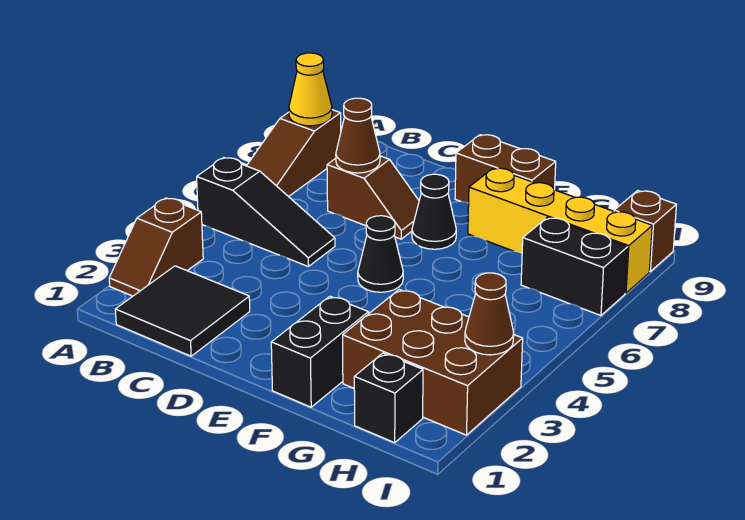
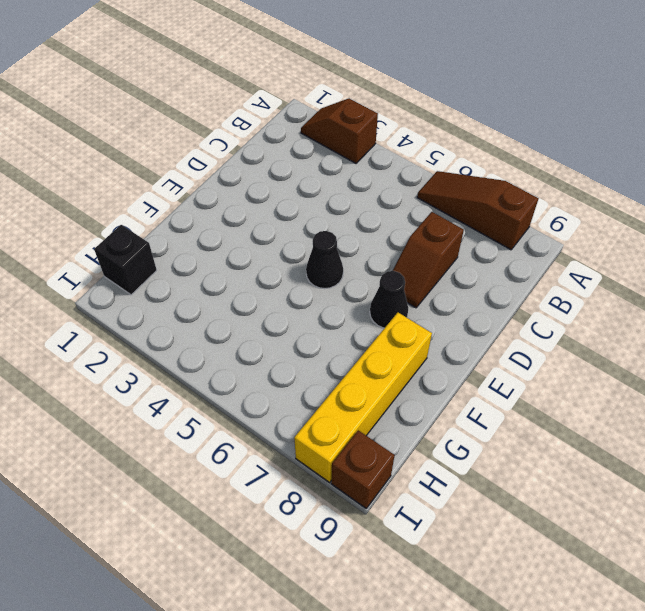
none -> black slope A5:C5 level 1 top A
none -> black tile B1:C2 level 1
none -> brown brick E9:F9 level 1

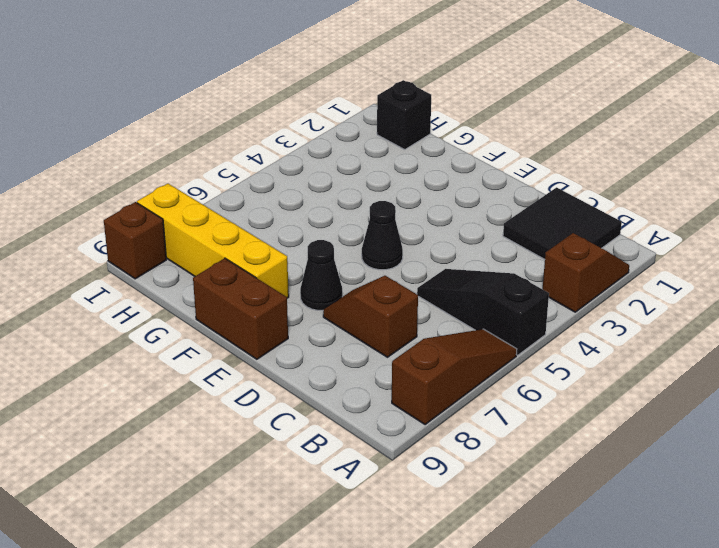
none -> black brick F1:F2 level 1
none -> brown brick G2:I3 level 1
none -> black brick H7:I7 level 1

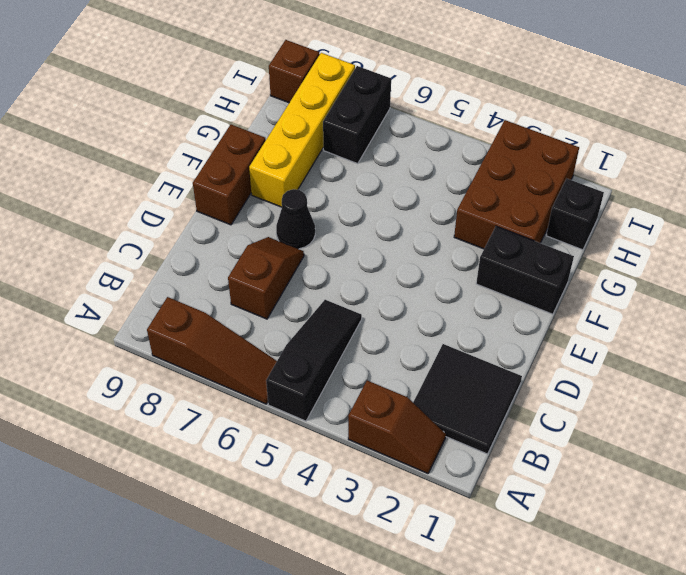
none -> black cone E5 level 1
none -> yellow cone A8 level 2
none -> brown cone C7 level 2

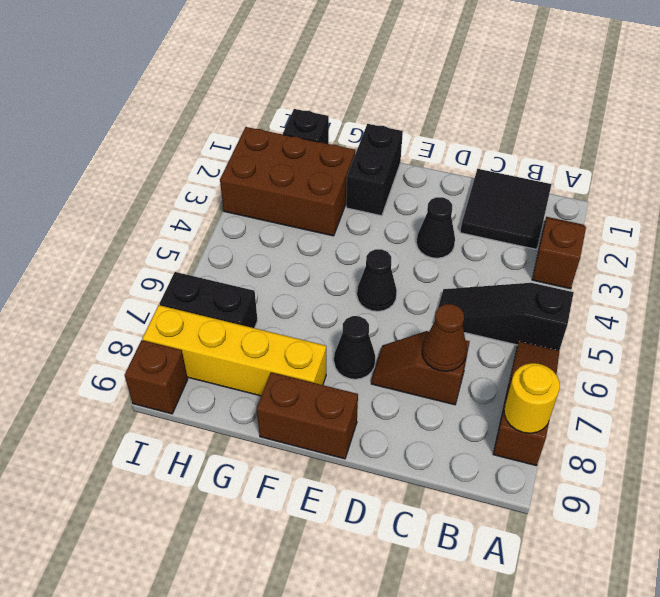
yellow round brick A8 level 2 -> yellow cone A8 level 2
black cone D3 level 1 -> none
none -> brown cone I3 level 2

